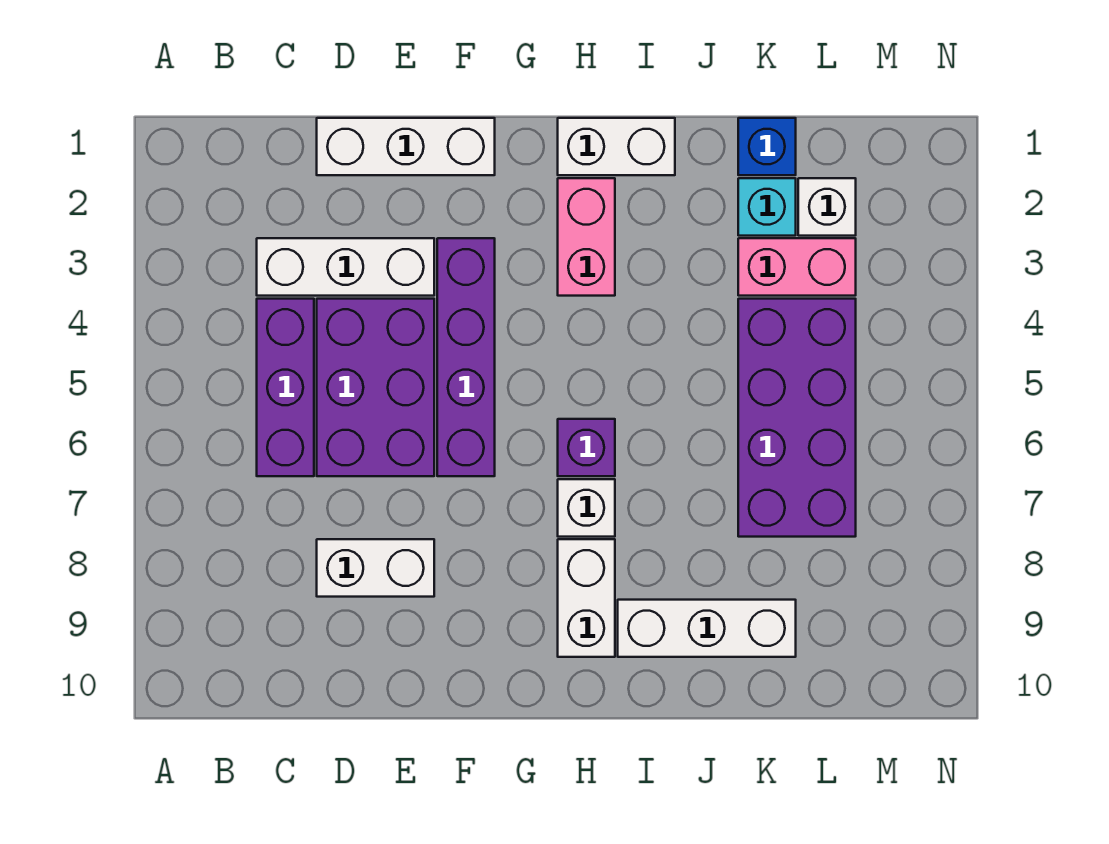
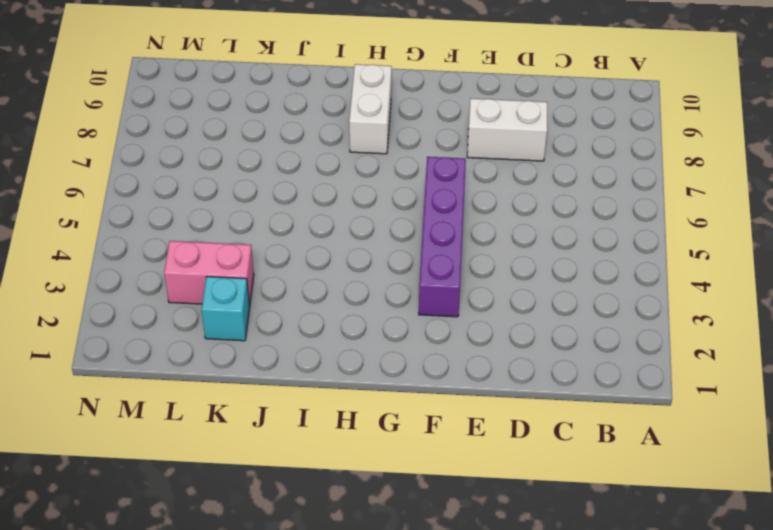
none -> white brick C3:E3 level 1
none -> purple brick C4:C6 level 1
none -> white brick D1:F1 level 1

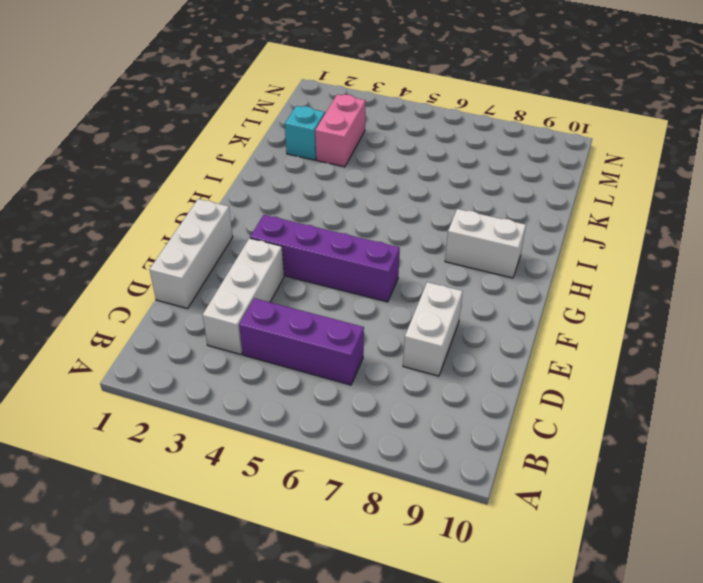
none -> purple brick D4:E6 level 1
none -> white brick H1:I1 level 1
none -> pink brick H2:H3 level 1

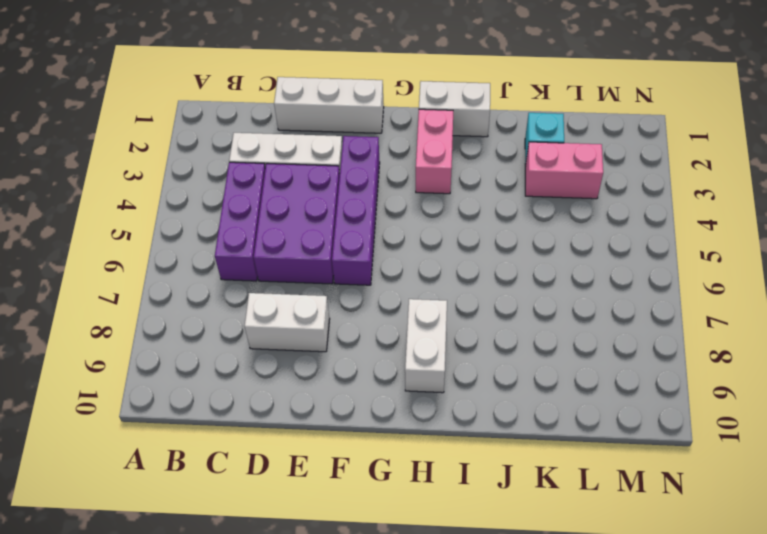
none -> purple brick H6 level 1
none -> white brick H7 level 1
none -> white brick I9:K9 level 1

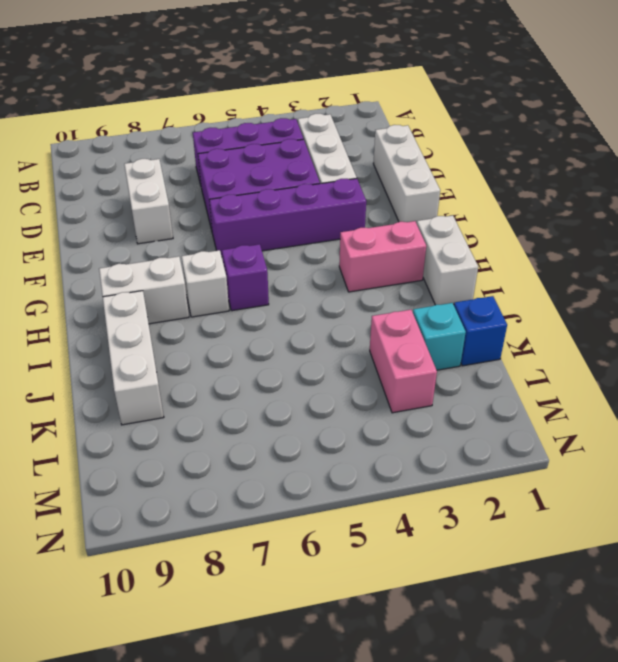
none -> purple brick K4:L7 level 1
none -> white brick L2 level 1

